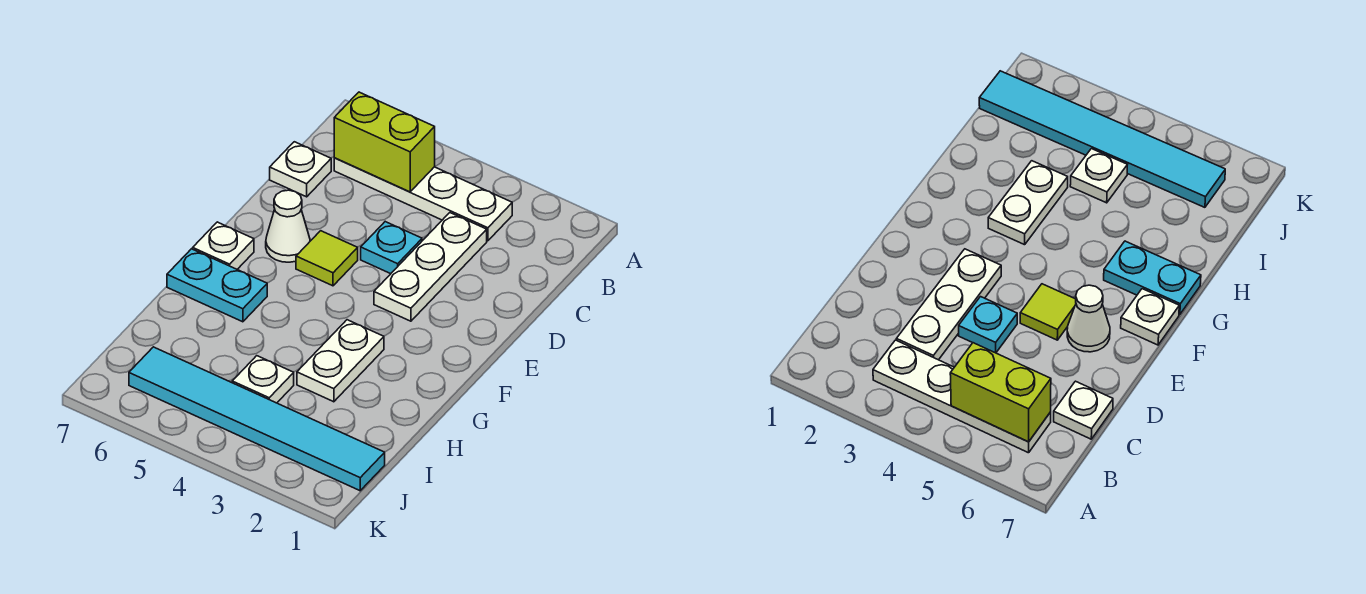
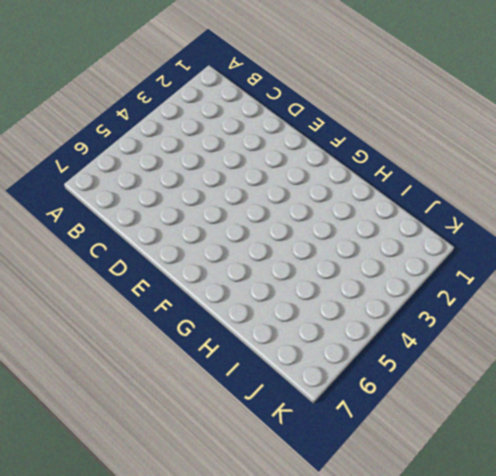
none -> white plate B3:B6 level 1
none -> white plate C3:E3 level 1
none -> white plate C7 level 1

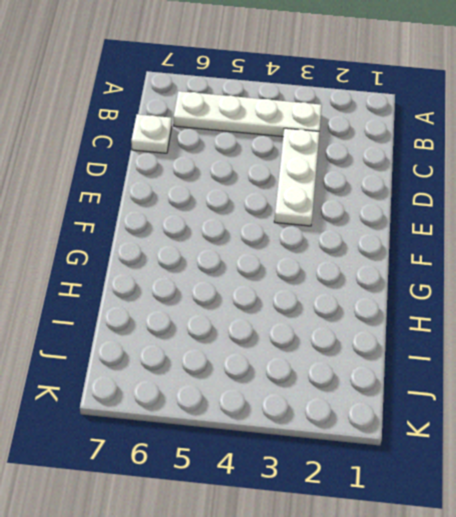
none -> cyan plate D4 level 1
none -> lime tile E5 level 1
none -> white cone E6 level 1

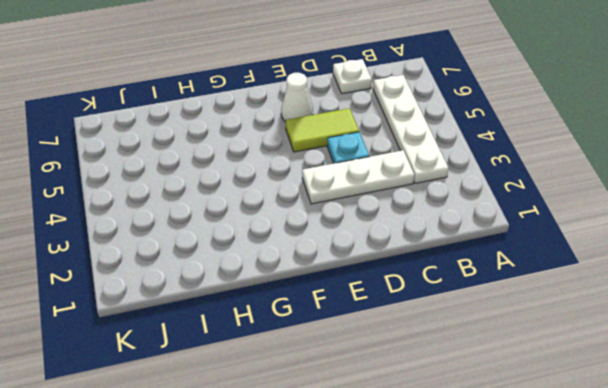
lime tile D5:E5 level 1 -> lime tile E5 level 1
none -> white plate F7 level 1
none -> white plate G3:H3 level 1
none -> cyan plate G6:G7 level 1

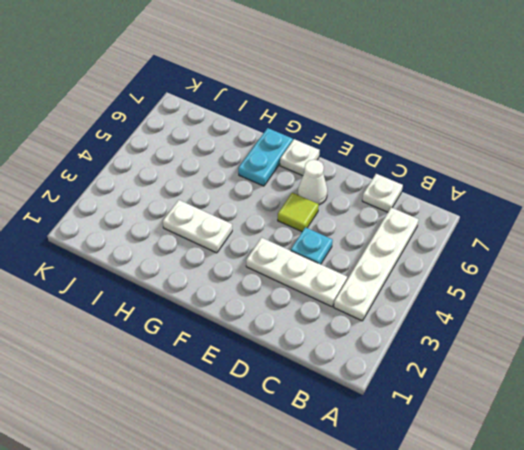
none -> white plate I4 level 1
none -> cyan tile J1:J6 level 1
none -> lime brick B5:B6 level 2

